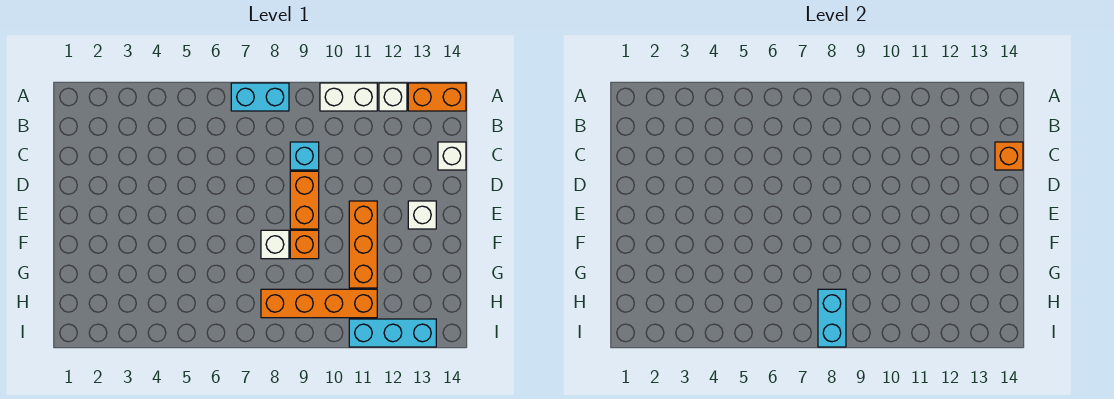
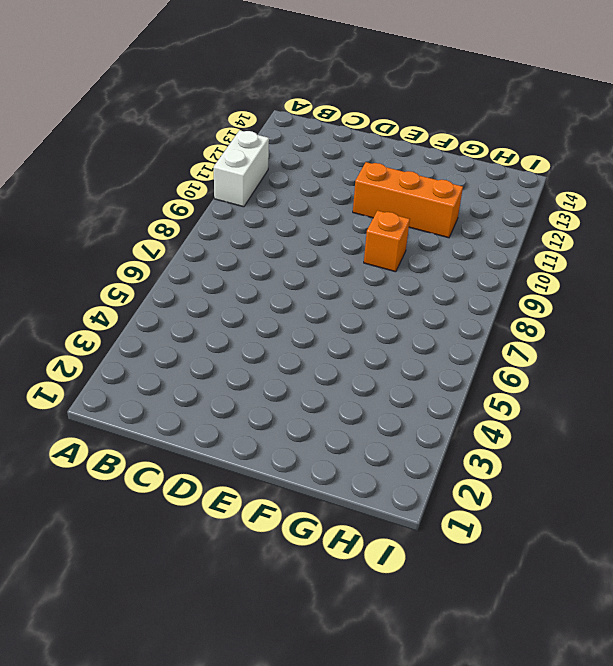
none -> cyan brick A7:A8 level 1
none -> white brick A12 level 1
none -> orange brick A13:A14 level 1

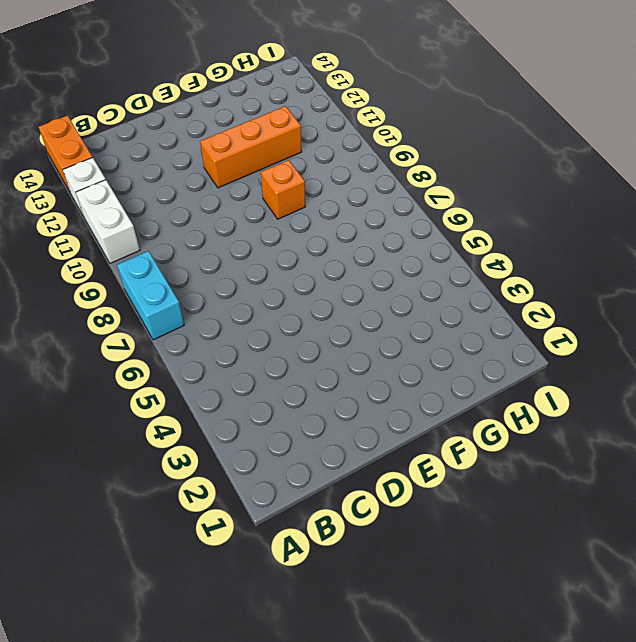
none -> cyan brick C9 level 1
none -> white brick C14 level 1
none -> orange brick D9:E9 level 1

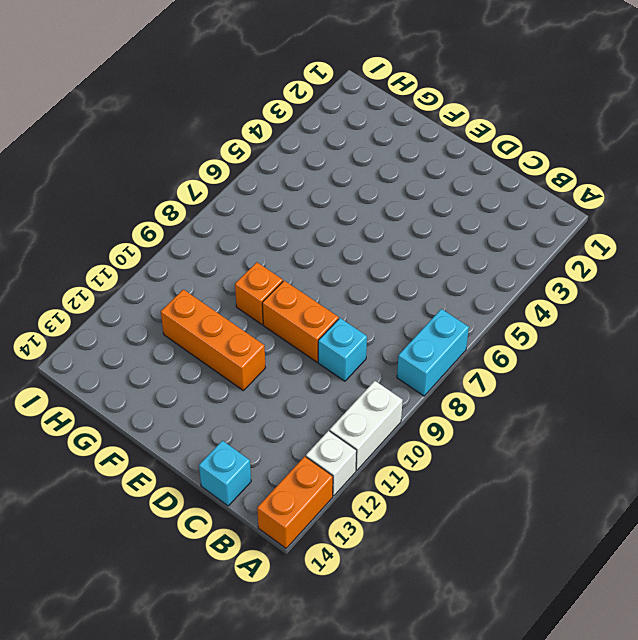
cyan brick C14 level 1 -> white brick C14 level 1
none -> white brick E13 level 1
none -> white brick F8 level 1
none -> orange brick H8:H11 level 1

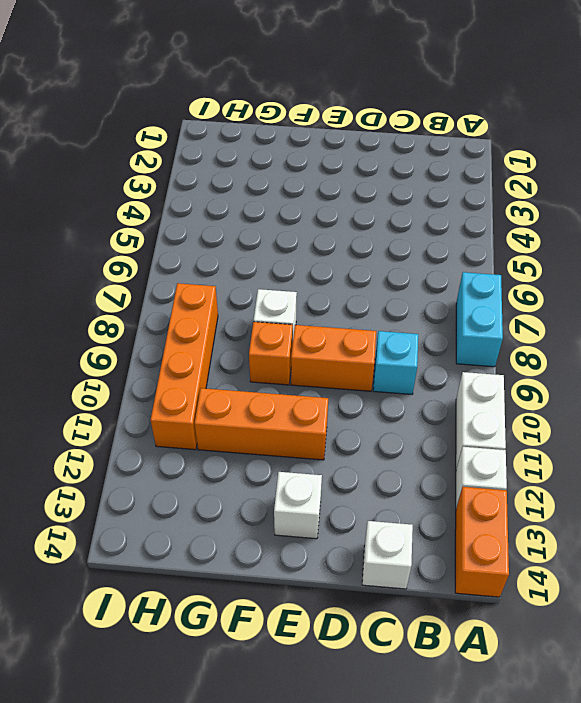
none -> cyan brick I11:I13 level 1
none -> orange brick C14 level 2
none -> cyan brick H8:I8 level 2

